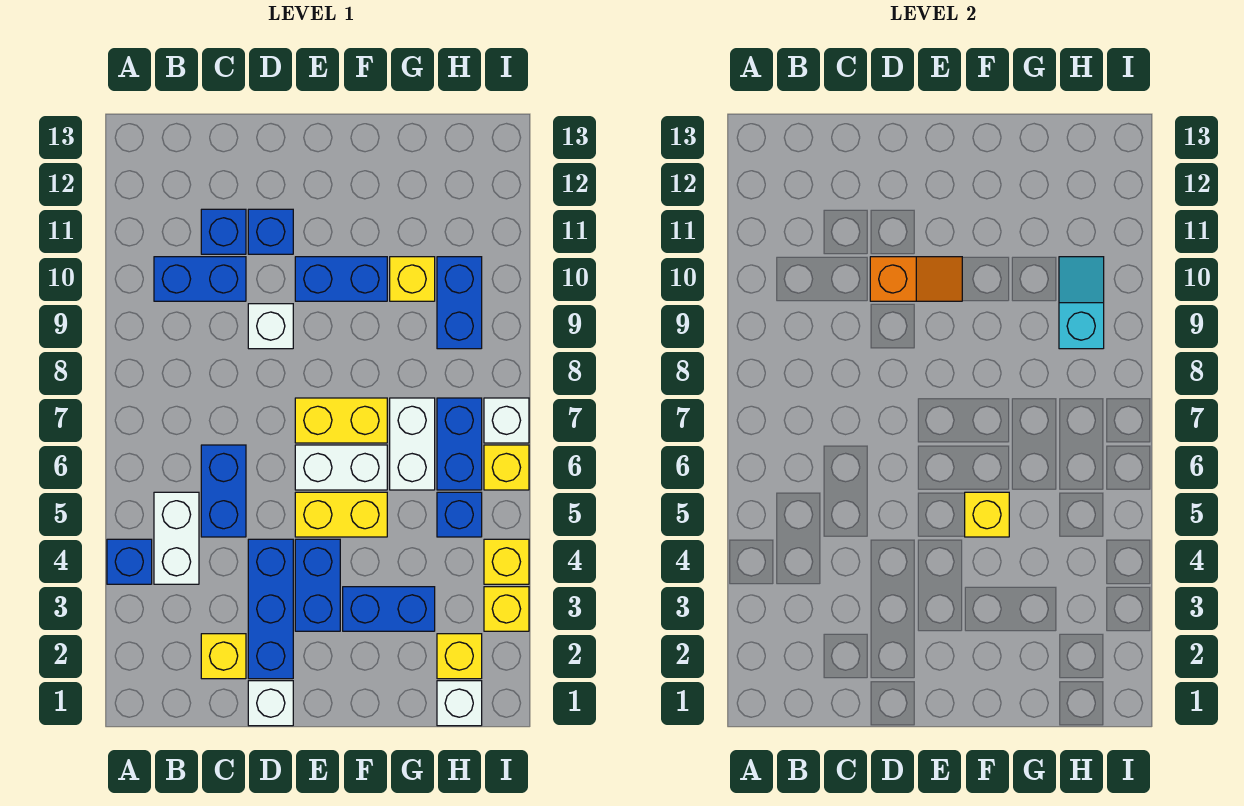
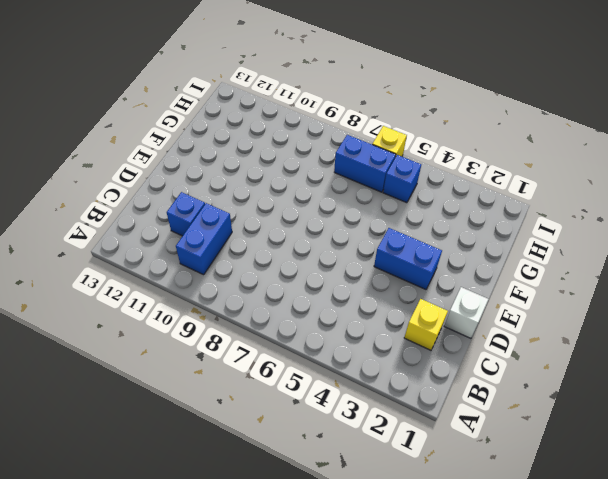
none -> blue brick A4 level 1
none -> white brick B4:B5 level 1
none -> blue brick C5:C6 level 1
none -> blue brick D2:D4 level 1

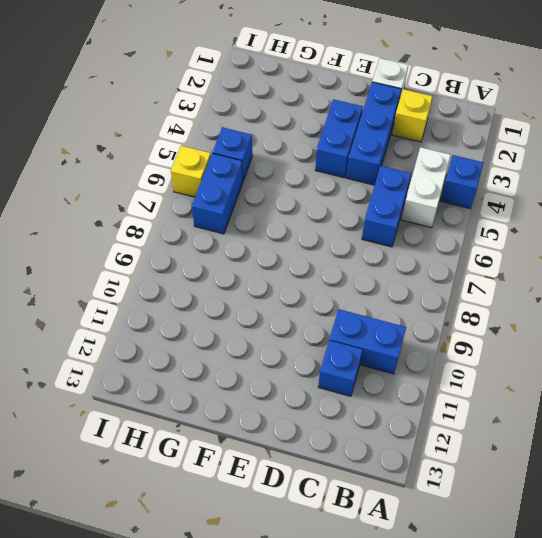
none -> white brick D9 level 1
none -> blue brick D11 level 1
none -> yellow brick E5:F5 level 1
none -> white brick E6:F6 level 1

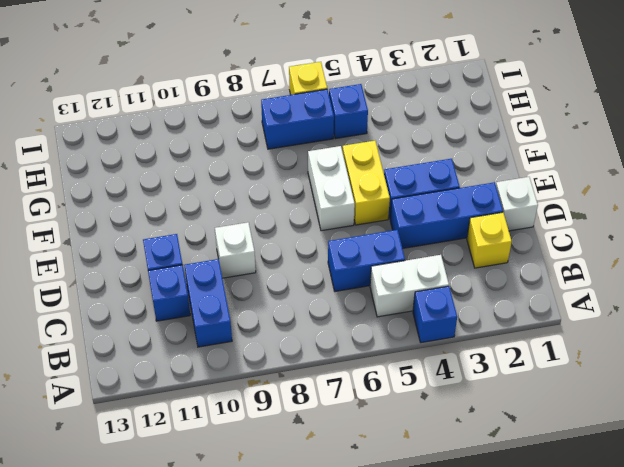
none -> yellow brick E7:F7 level 1
none -> blue brick E10:F10 level 1
none -> blue brick F3:G3 level 1
none -> white brick G6:G7 level 1

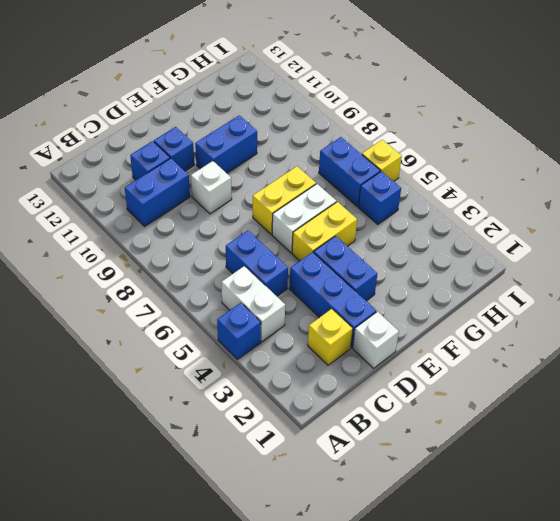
none -> blue brick F3:G3 level 1
none -> white brick G6:G7 level 1
none -> yellow brick G10 level 1
none -> white brick H1 level 1

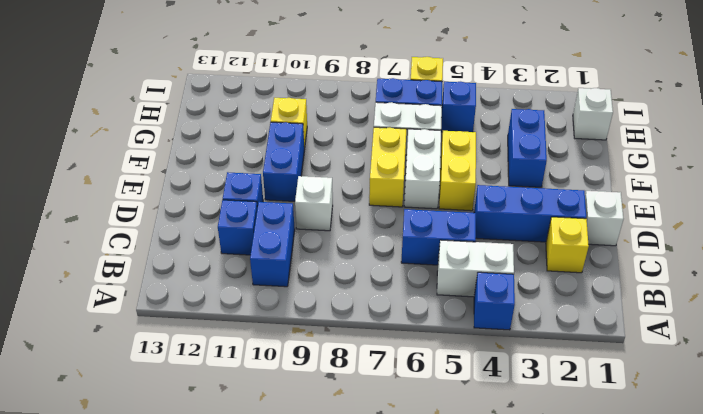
none -> blue brick E3:E4 level 1
none -> yellow brick H2 level 1
none -> blue brick H9:H10 level 1
none -> yellow brick I3 level 1

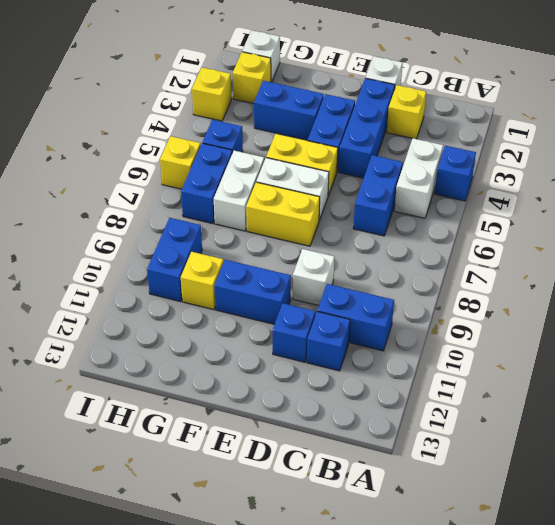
none -> yellow brick I4 level 1
none -> white brick I7 level 1
none -> orange slope D10:E10 level 2 top D
none -> yellow brick F5 level 2

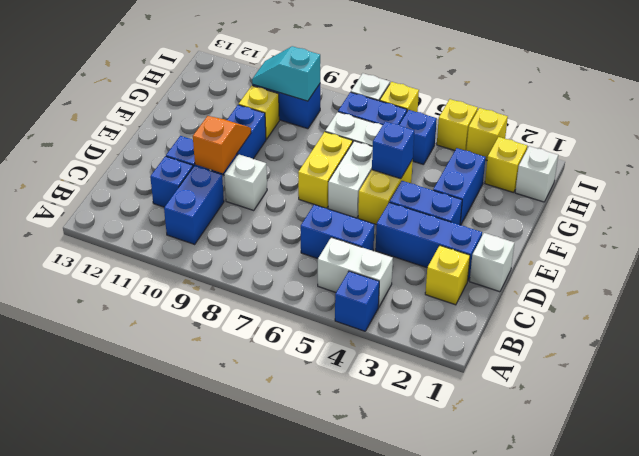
blue brick F5 level 2 -> yellow brick F5 level 2

